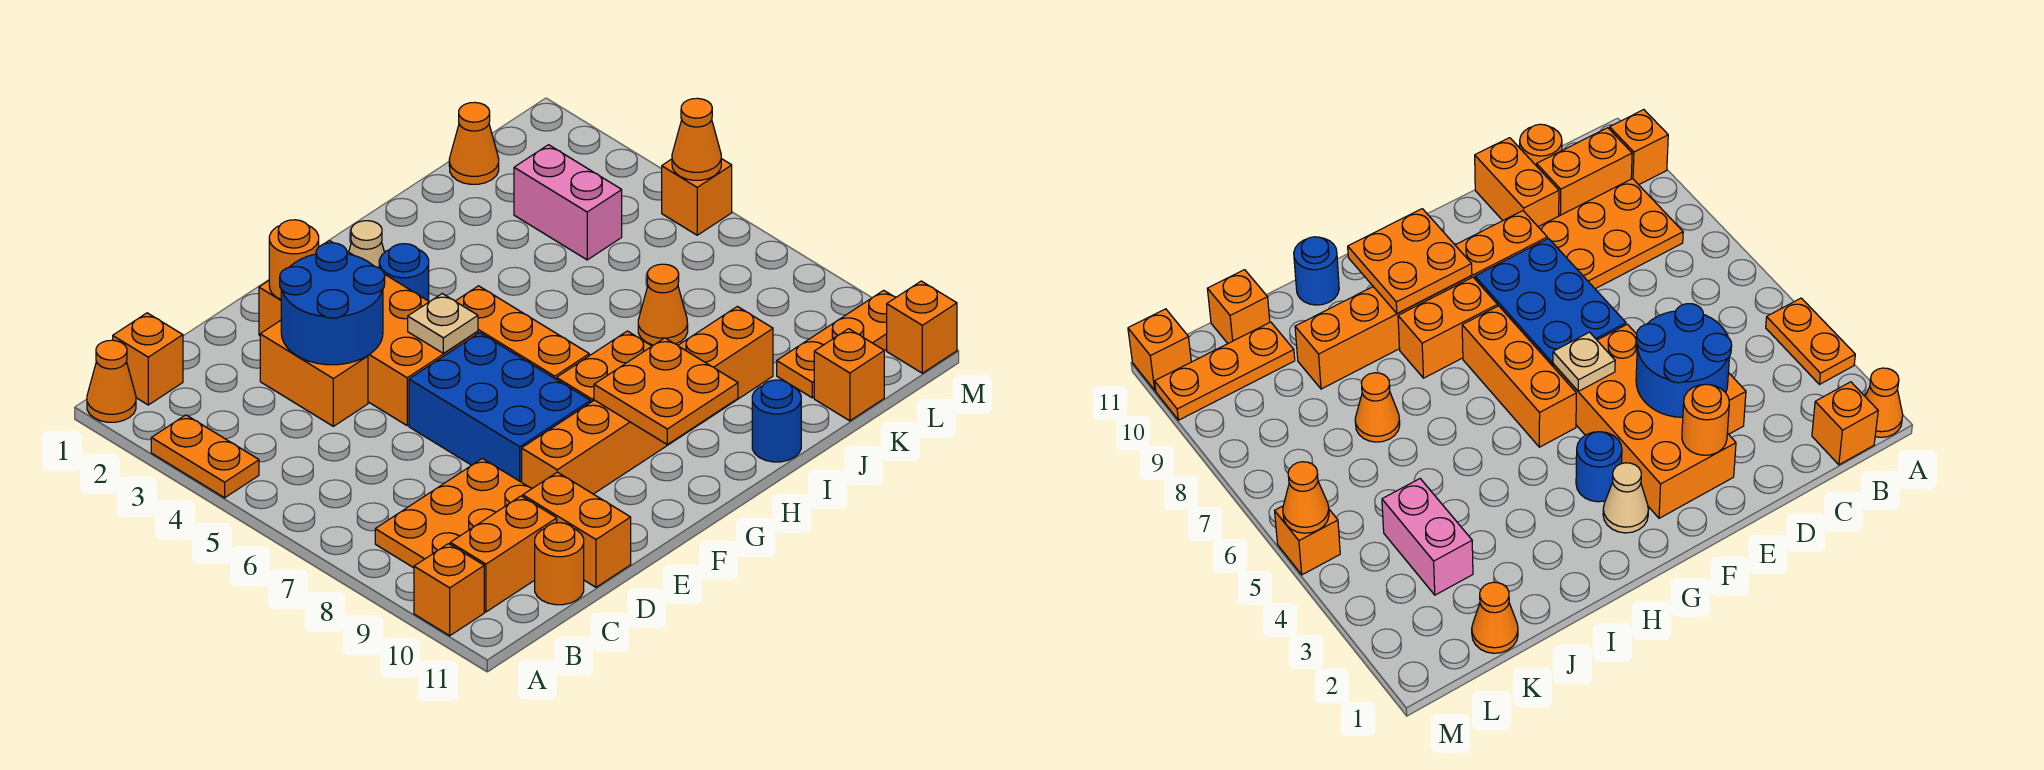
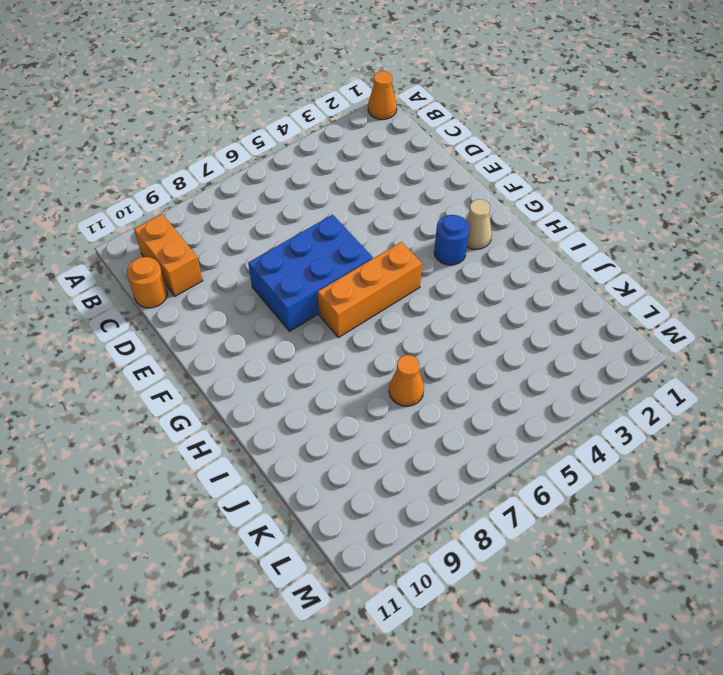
none -> orange plate A3:A4 level 1
none -> orange brick A10 level 1
none -> orange brick B1 level 1

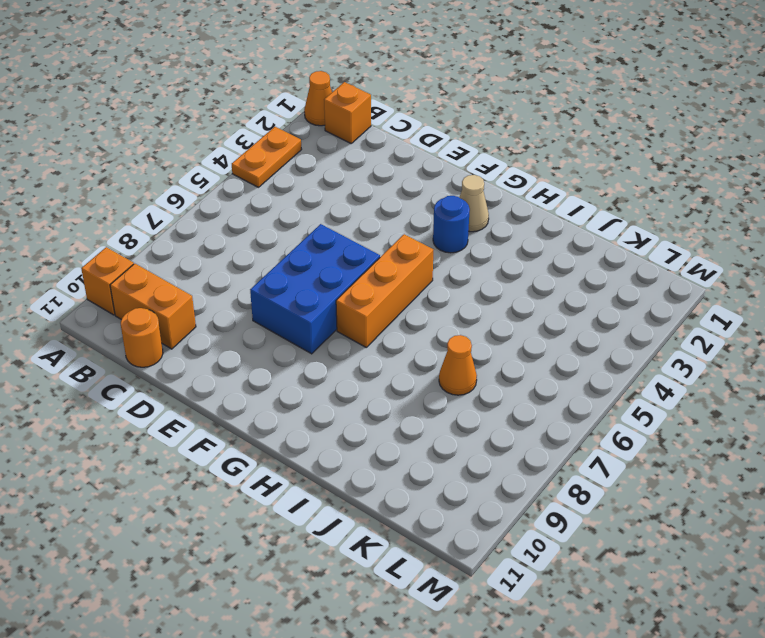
none -> orange plate B8:D9 level 1
none -> orange brick D3:D4 level 1
none -> orange brick D10:D11 level 1

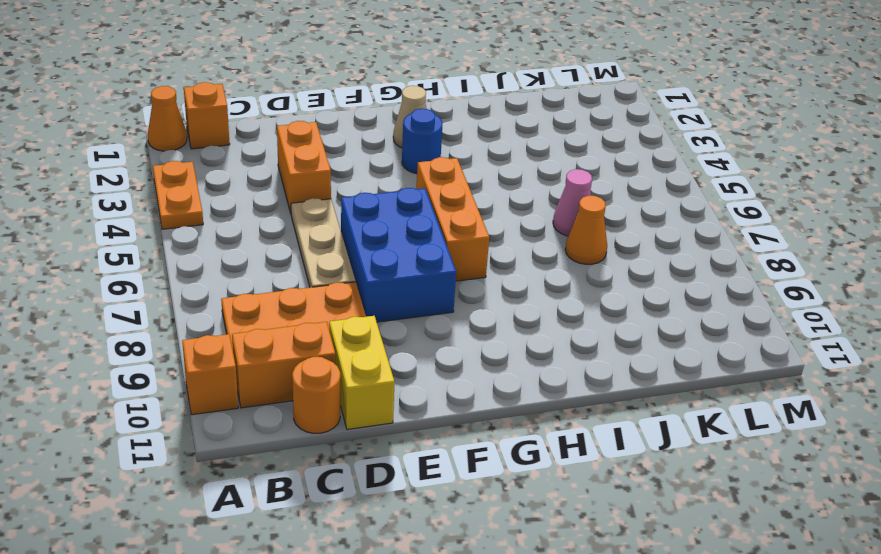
tan plate D5:D7 level 1 -> none
yellow brick D10:D11 level 1 -> orange brick D10:D11 level 1
pink cone J6 level 1 -> none
none -> orange brick E2:F5 level 1
none -> orange brick E9:J9 level 1
none -> orange brick G8:H8 level 1

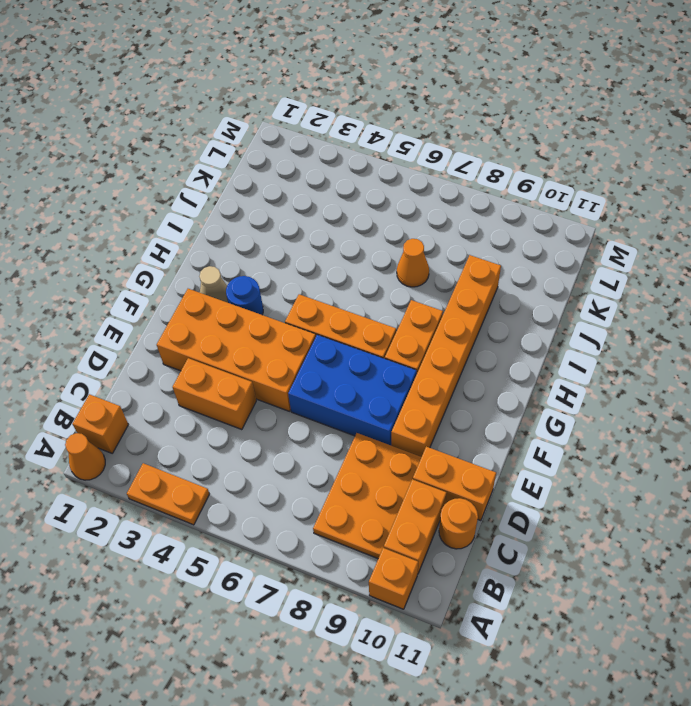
none -> blue round brick I11 level 1
none -> orange cone K1 level 1
none -> pink brick K3:K4 level 1

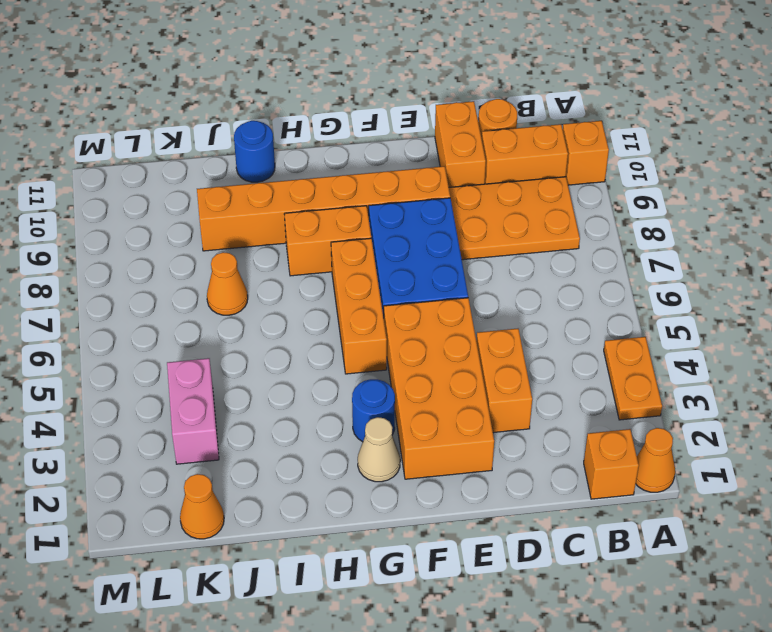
none -> orange plate K10:M10 level 1
none -> orange brick K11 level 1
none -> orange brick M5 level 1

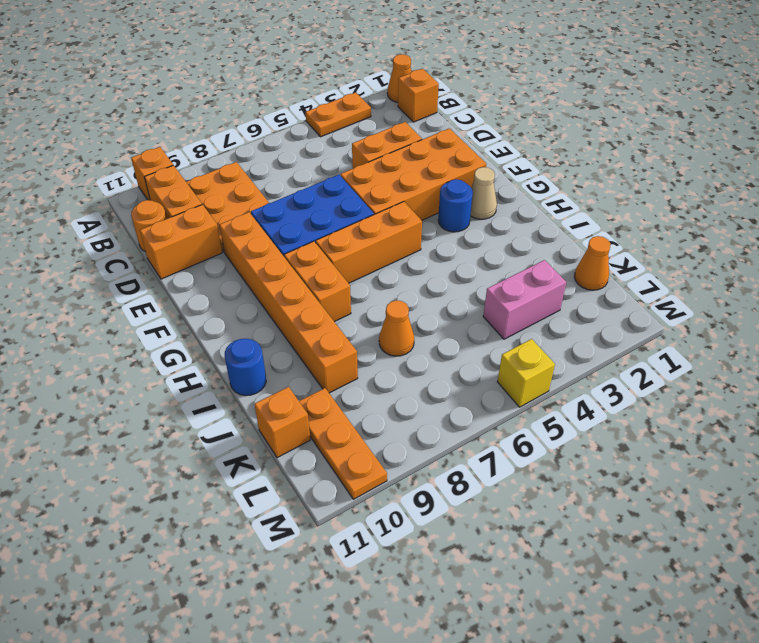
yellow brick M5 level 1 -> orange brick M5 level 1
none -> orange brick M11 level 1
none -> blue round brick D3:E4 level 2
none -> orange round brick E2 level 2

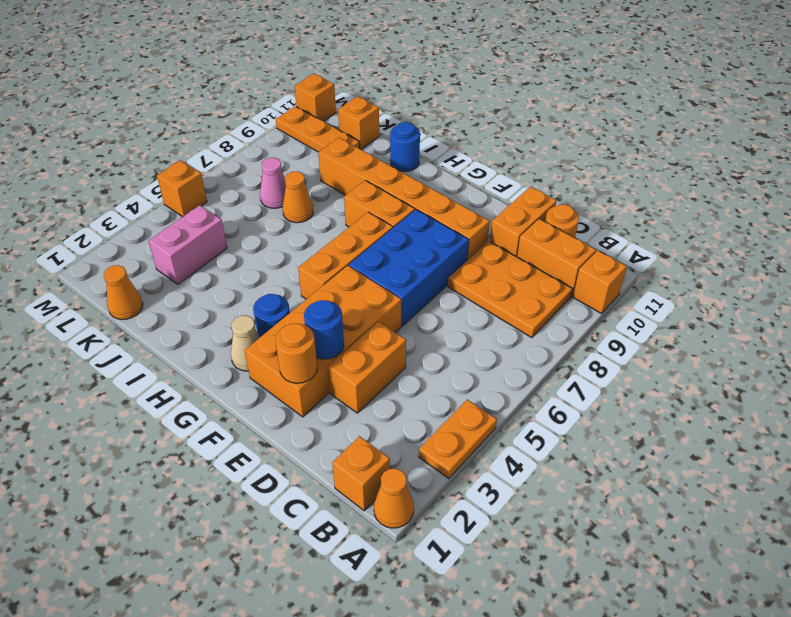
blue round brick E3 level 2 -> blue round brick D3:E4 level 2
pink cone K7 level 1 -> none
none -> tan plate F5 level 2
none -> orange plate G9:H10 level 2
none -> orange cone M5 level 2

